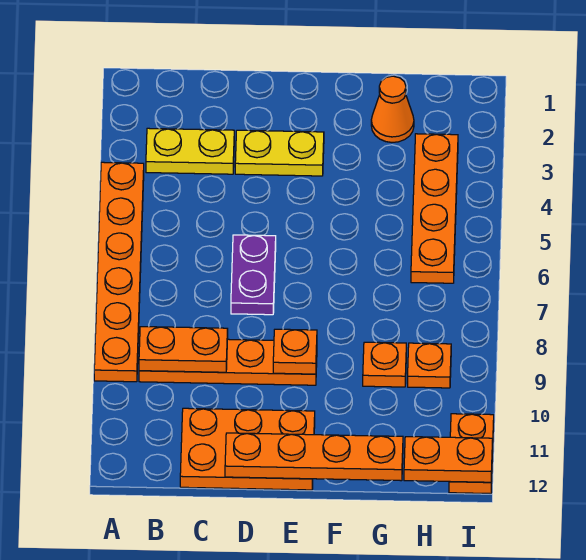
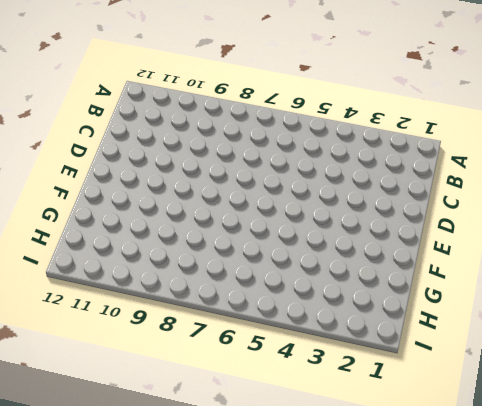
none -> orange plate A4:A9 level 1
none -> yellow plate B3:C3 level 1
none -> orange plate B9:E9 level 1

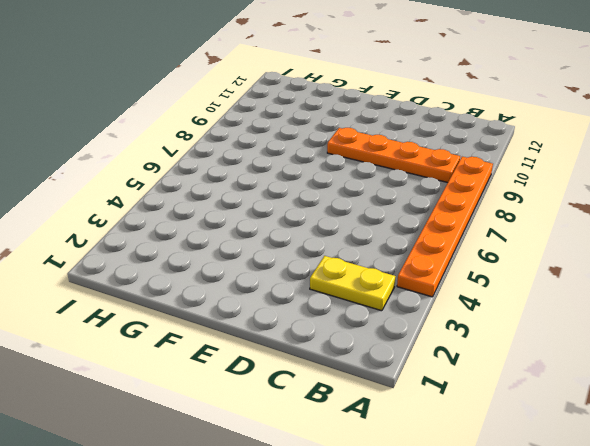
none -> orange plate C11:E12 level 1
none -> yellow plate D3:E3 level 1
none -> purple plate D6:D7 level 1

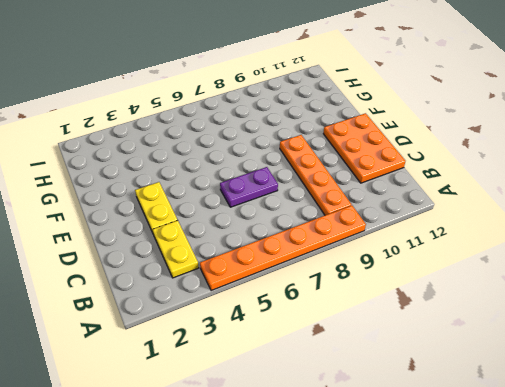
none -> orange cone G2 level 1
none -> orange plate G9 level 1
none -> orange plate H3:H6 level 1

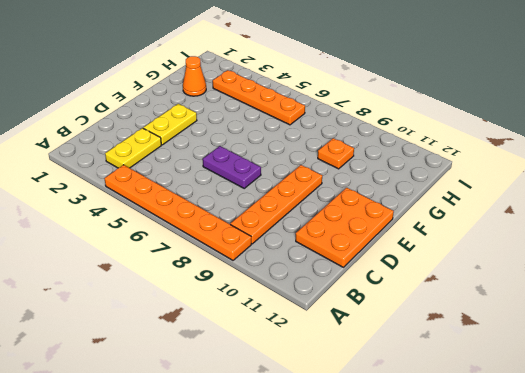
none -> orange plate H9 level 1
none -> orange plate I11:I12 level 1
none -> orange plate B9:C9 level 2

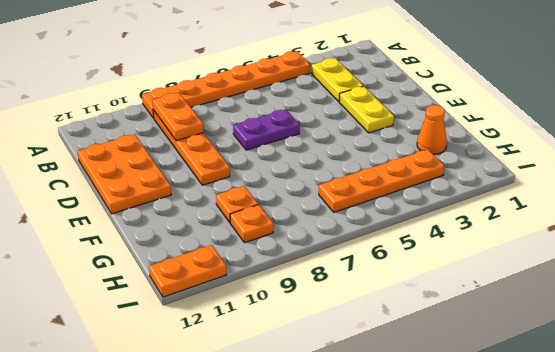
none -> orange plate D12:G12 level 2
none -> orange plate E9 level 2
none -> orange plate H12:I12 level 2

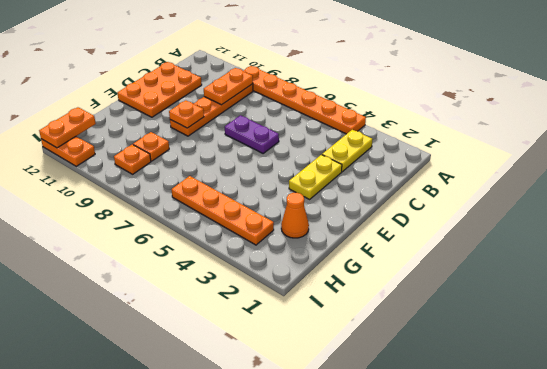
none -> orange plate D12:G12 level 2

